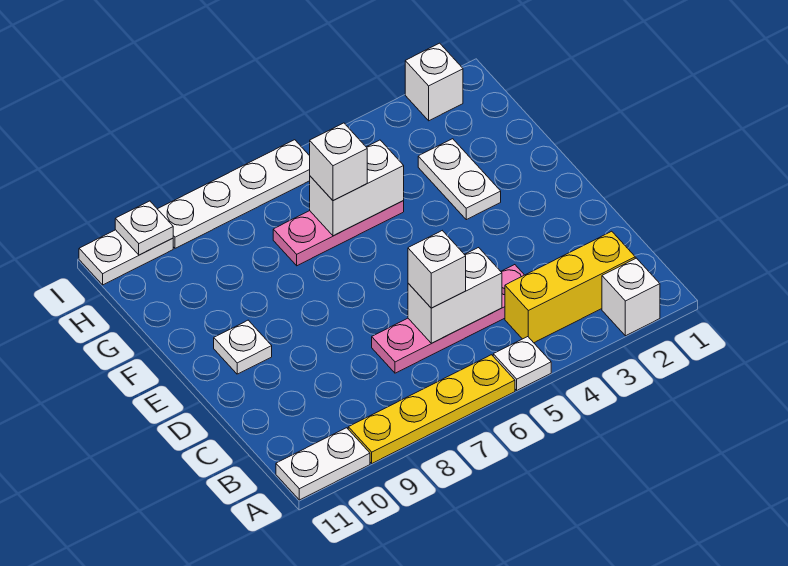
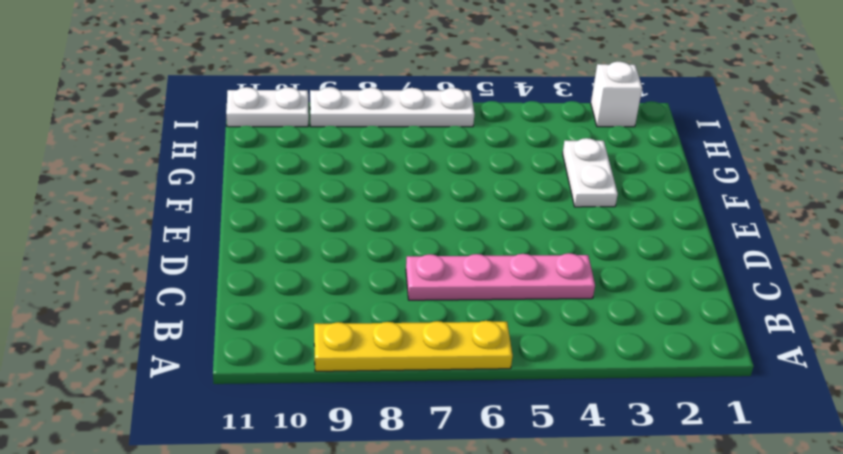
none -> white brick A2 level 1
none -> white plate A5 level 1
none -> white plate A10:A11 level 1

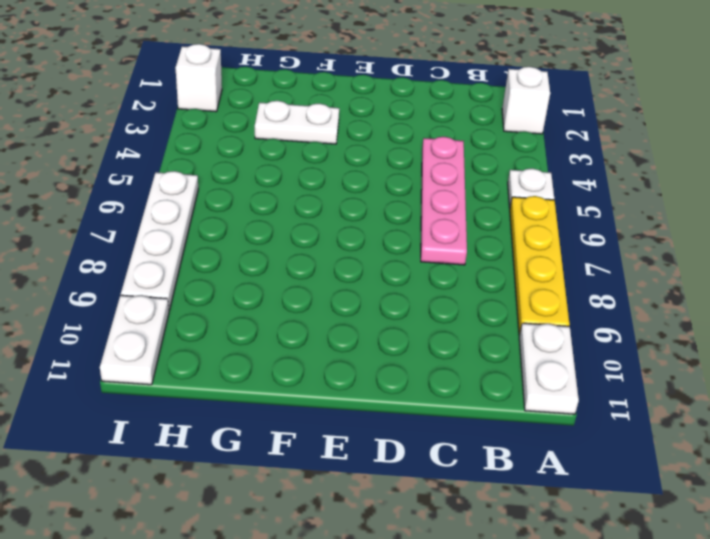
none -> yellow brick B2:B4 level 1
none -> white plate E10 level 1
none -> pink plate G5:G7 level 1

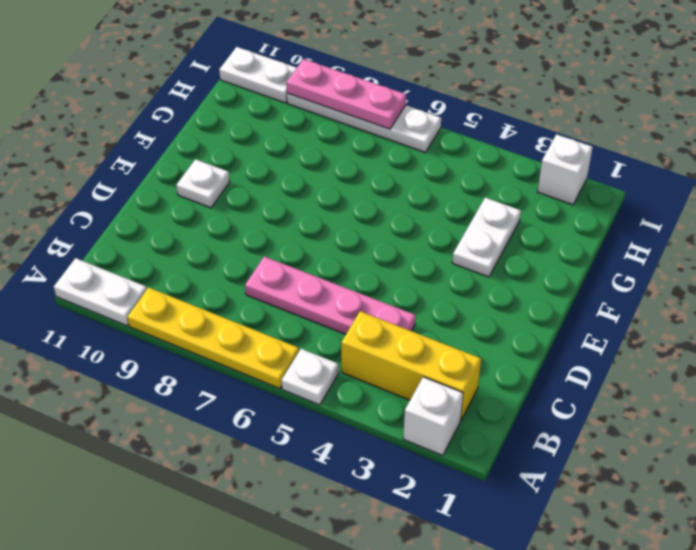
pink plate I7:I9 level 2 -> pink plate G5:G7 level 1
none -> white brick C5:C6 level 2
none -> white brick G5:G6 level 2
none -> white plate I10 level 2

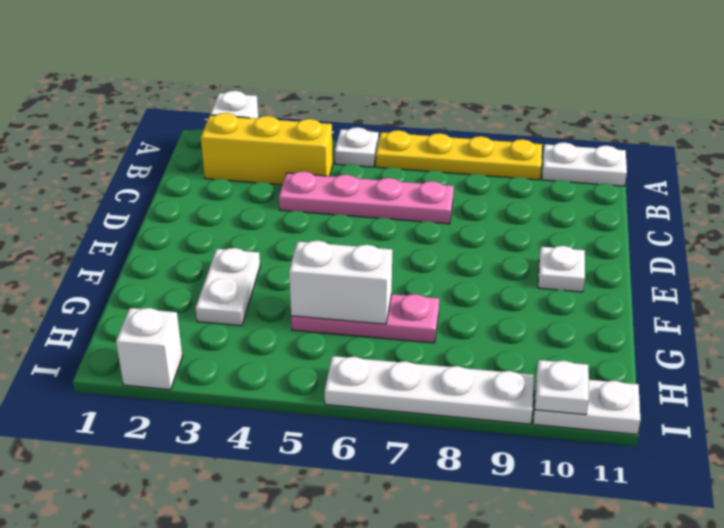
none -> white brick C5:C6 level 2
none -> white brick C6 level 3
none -> white brick G6 level 3

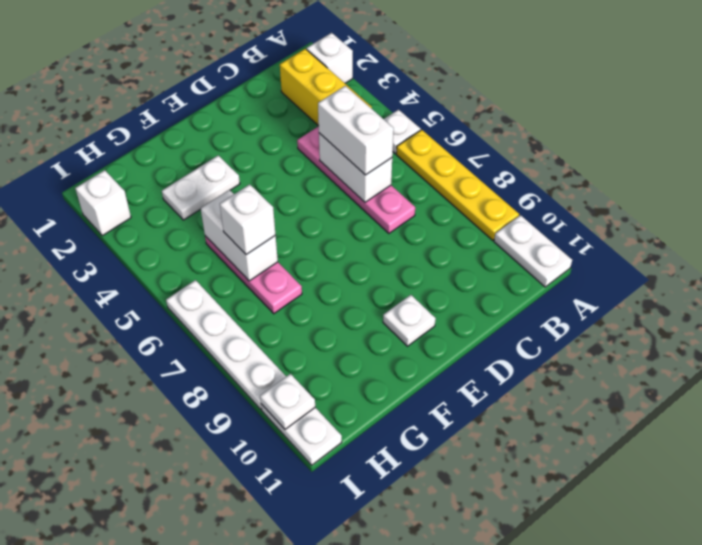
white brick C5:C6 level 3 -> white brick C6 level 3

